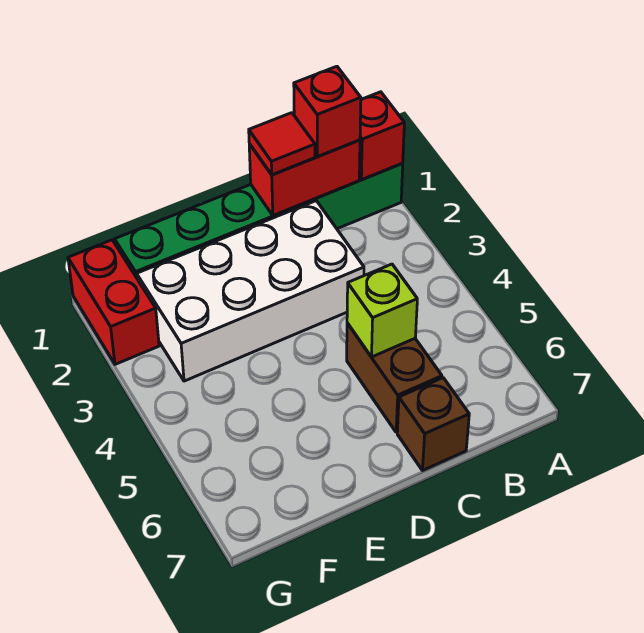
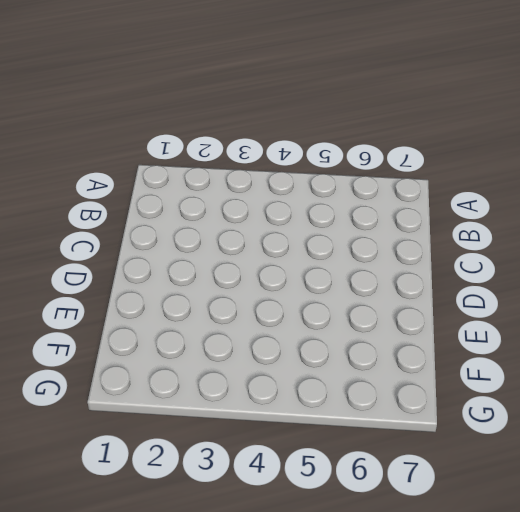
none -> green brick A1:F1 level 1
none -> white brick C2:F3 level 1

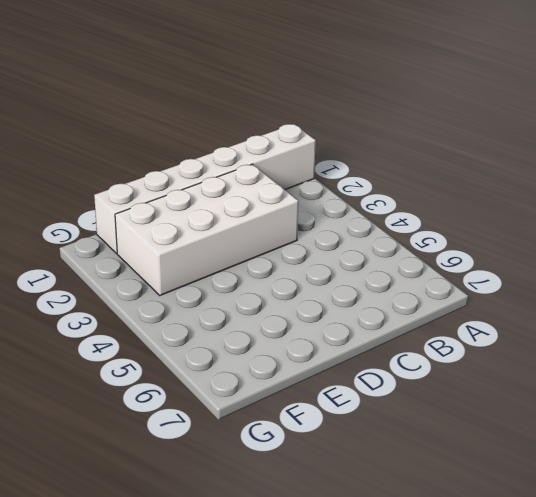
white brick A1:F1 level 1 -> green brick A1:F1 level 1
none -> brown brick C5:C6 level 1
none -> brown brick C7 level 1

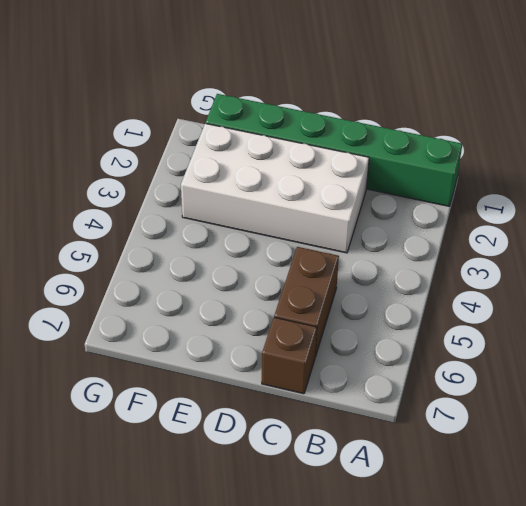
none -> red brick G1:G2 level 1
none -> red brick A1 level 2

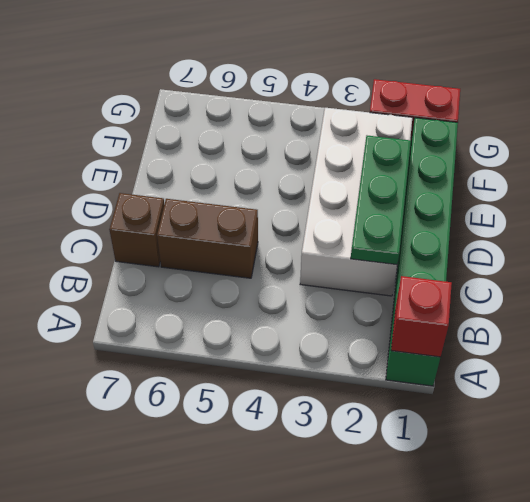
green plate C2:E2 level 2 -> none
none -> red brick B1:C1 level 2
none -> lime brick C5 level 2

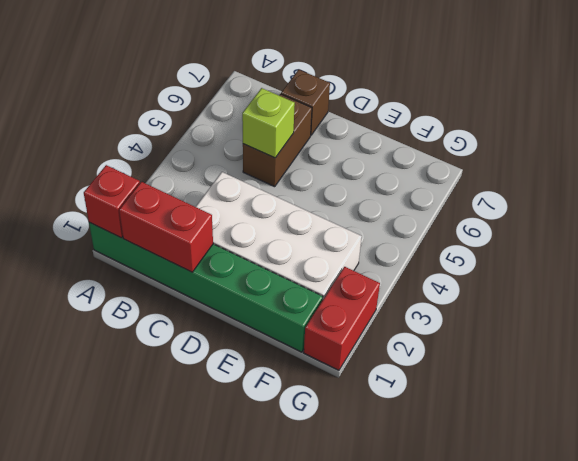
none -> red brick B1 level 3
none -> red tile C1 level 3

